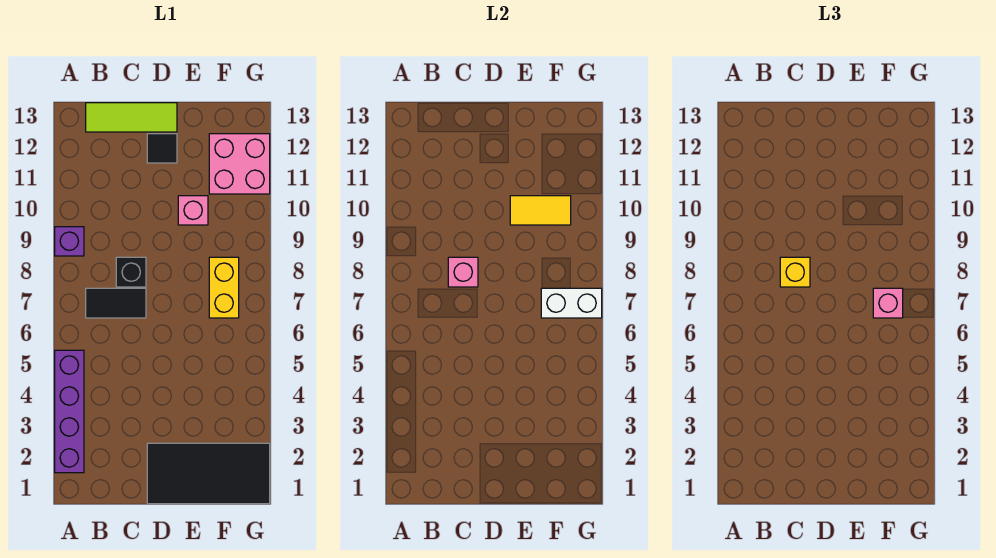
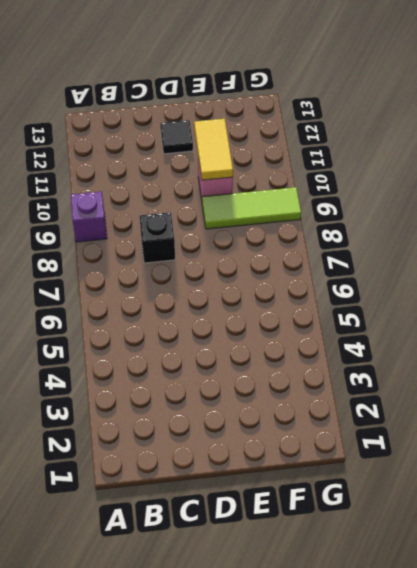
lime tile E9:G9 level 1 -> lime tile B13:D13 level 1
yellow tile E10:E11 level 2 -> yellow tile E10:F10 level 2
none -> purple brick A2:A5 level 1
none -> black tile B7:C7 level 1
none -> black tile D1:G2 level 1

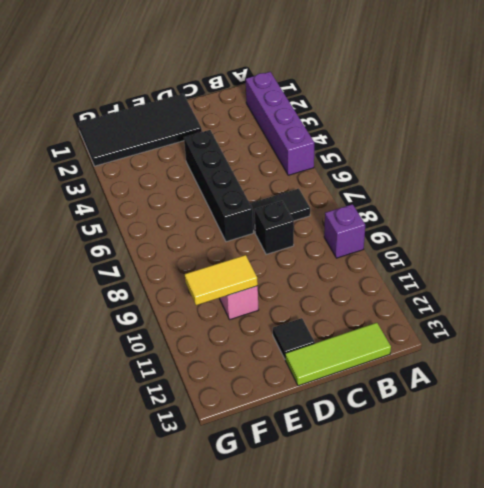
black brick D4:D7 level 1 -> none
none -> yellow brick F7:F8 level 1
none -> pink brick F11:G12 level 1
none -> pink brick C8 level 2

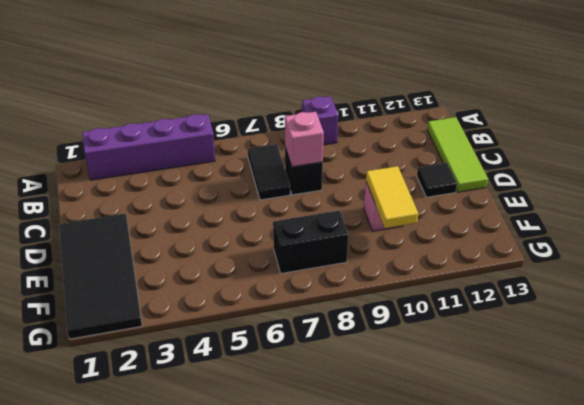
black brick F7:F8 level 1 -> yellow brick F7:F8 level 1
none -> pink brick F11:G12 level 1
none -> white brick F7:G7 level 2
none -> yellow brick C8 level 3

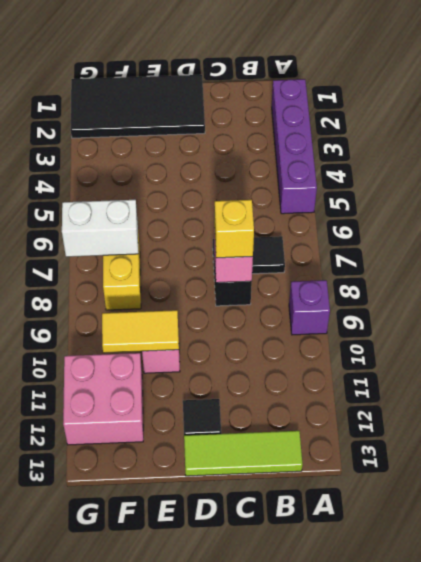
none -> pink brick F7 level 3

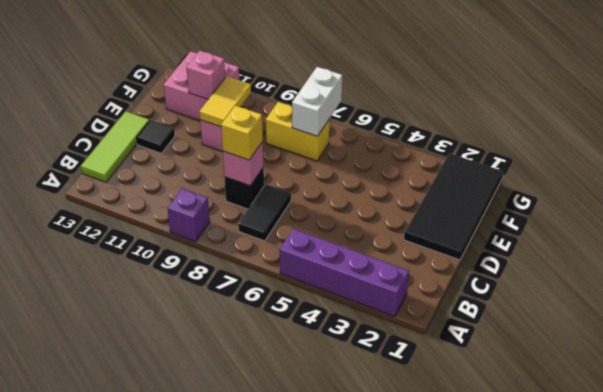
pink brick F11 level 2 -> pink brick F7 level 3

